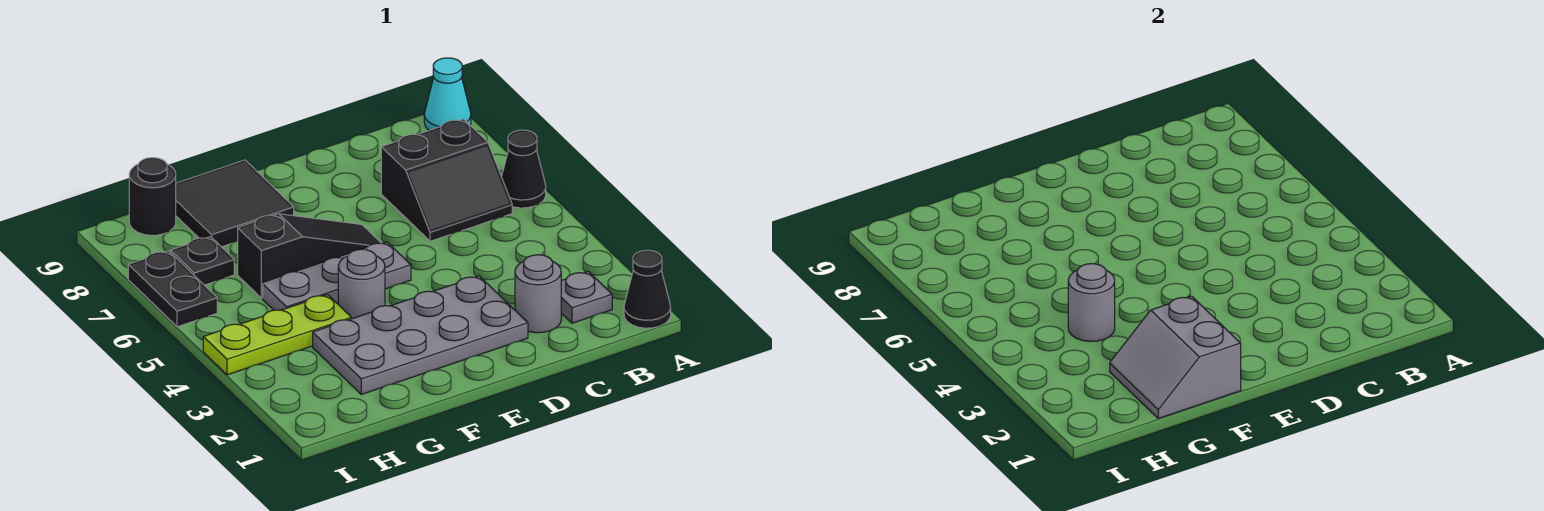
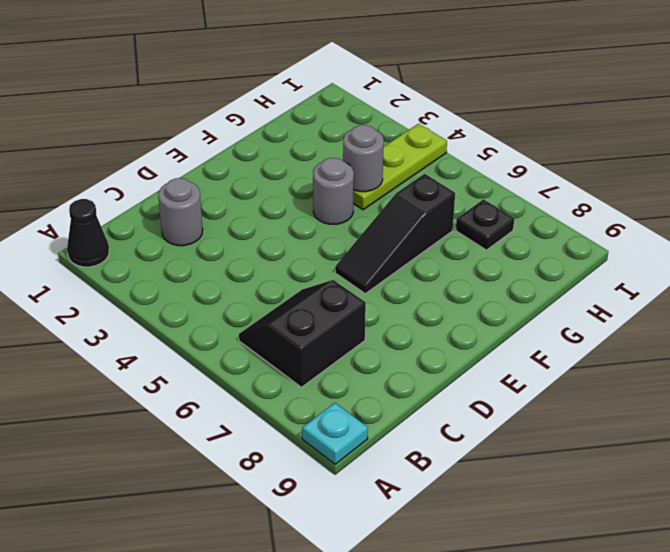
cyan plate A9 level 1 -> cyan cone A9 level 1
none -> black cone A6 level 1
none -> grey plate B2 level 1
none -> grey plate D2:G3 level 1

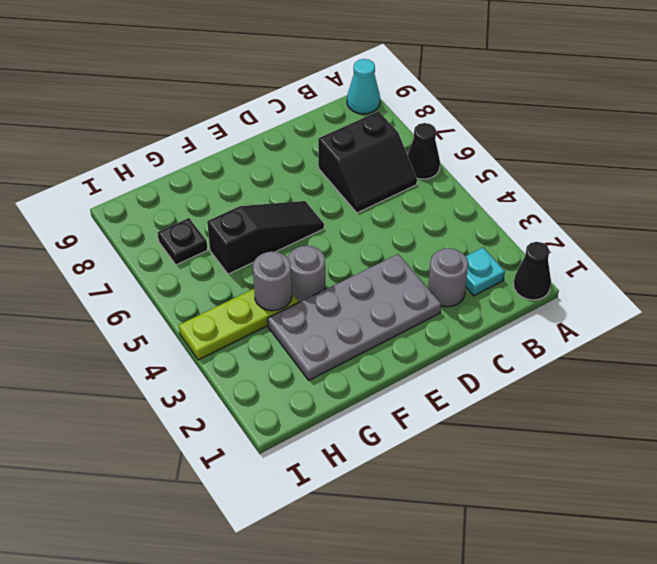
cyan plate B2 level 1 -> grey plate B2 level 1
none -> grey plate E5:G5 level 1
none -> black tile F8:G9 level 1
none -> black round brick H9 level 1

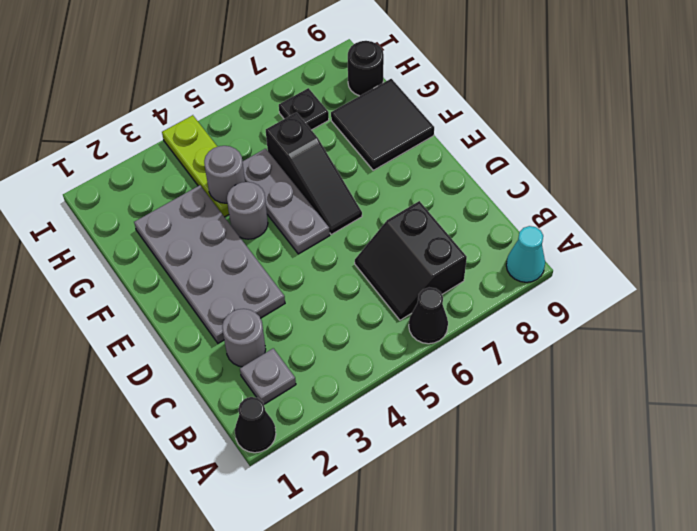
none -> black plate I6:I7 level 1
none -> grey slope F1:G2 level 2 top F

